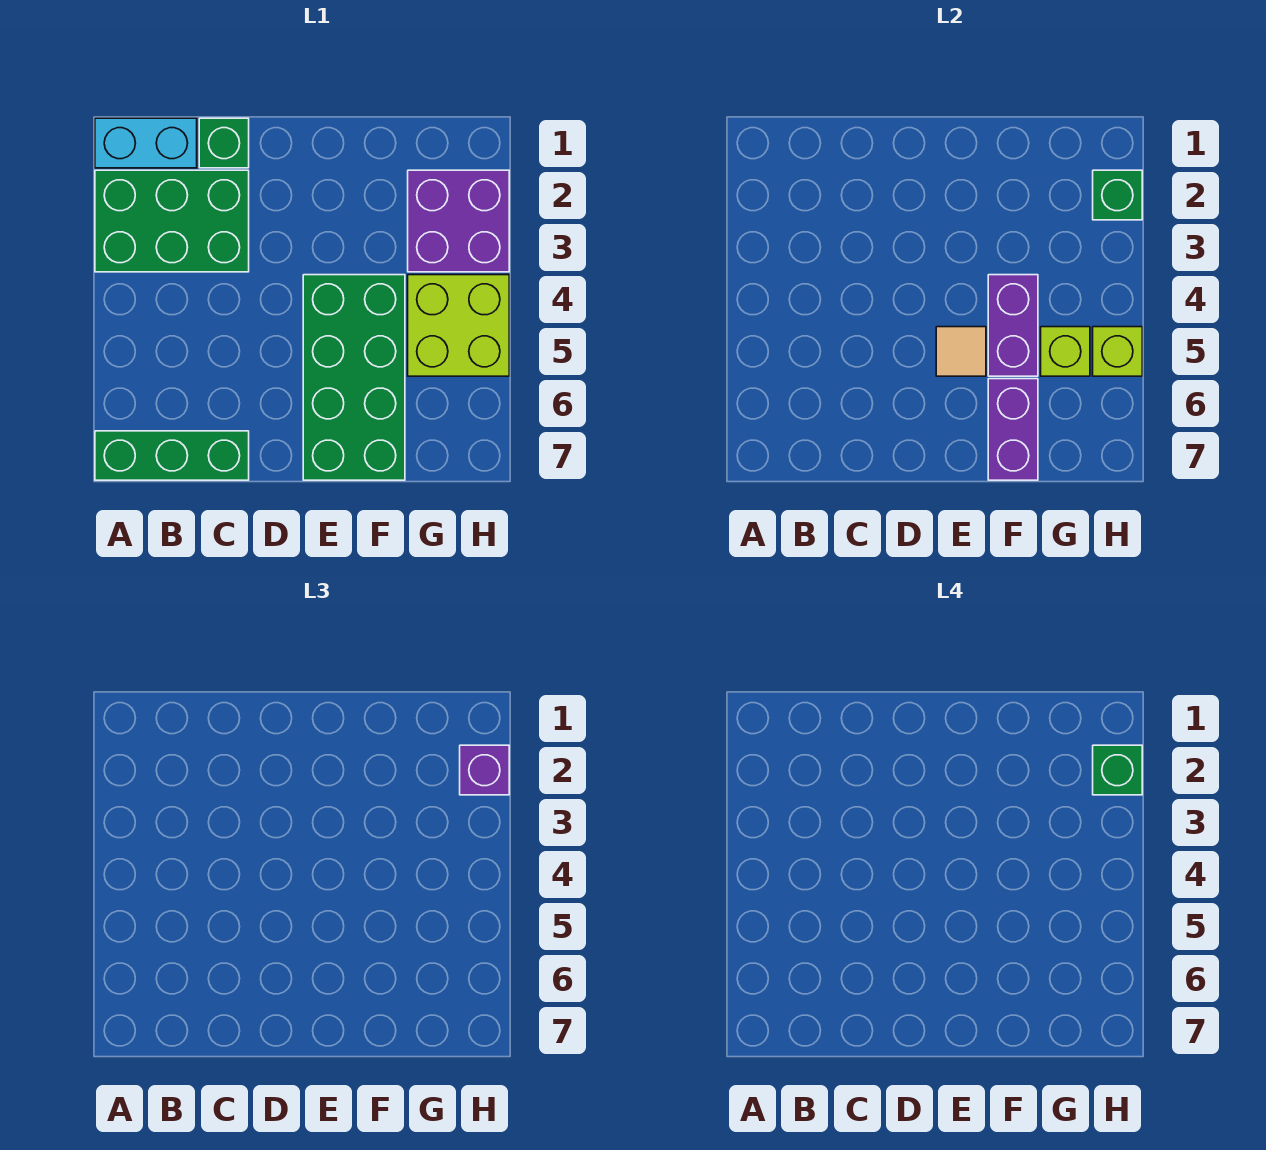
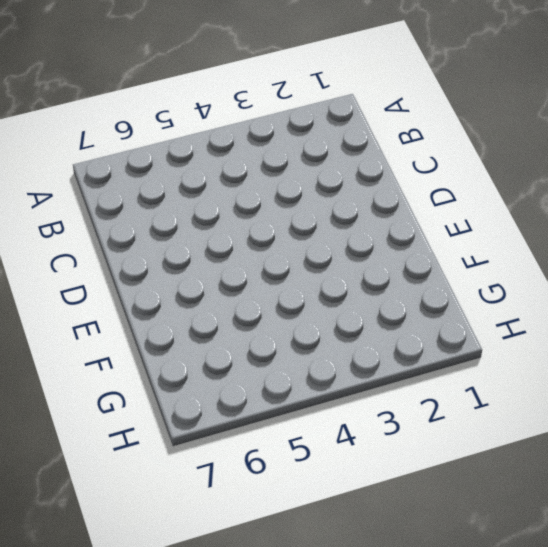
none -> cyan brick A1:B1 level 1
none -> green brick A2:C3 level 1
none -> green brick A7:C7 level 1

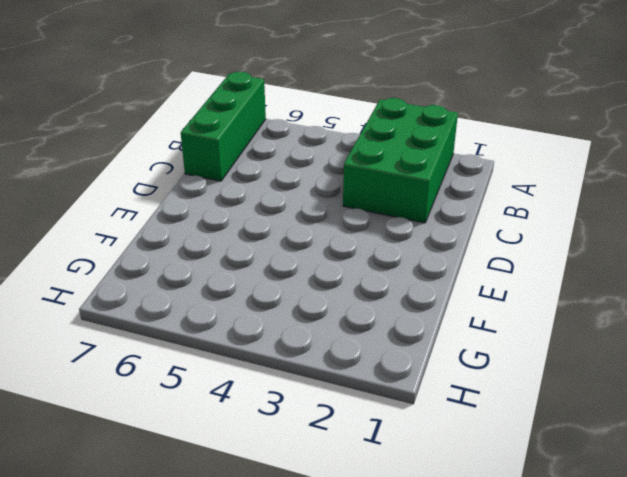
none -> cyan brick A1:B1 level 1
none -> green brick C1 level 1
none -> green brick E4:F7 level 1

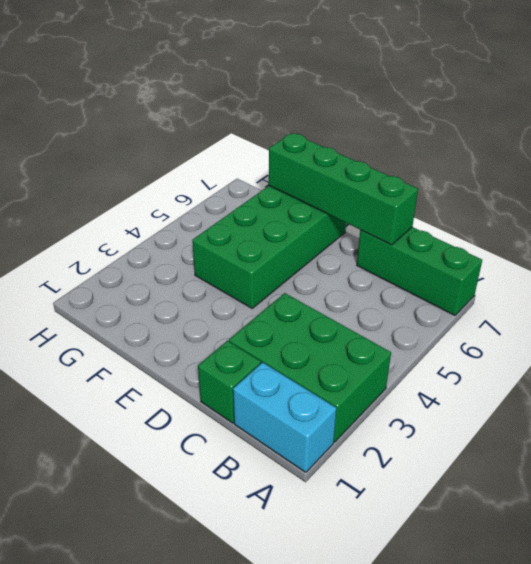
green brick C7:F7 level 2 -> purple brick F6:F7 level 2
none -> purple brick G2:H3 level 1
none -> lime brick G4:H5 level 1
none -> tan tile E5 level 2

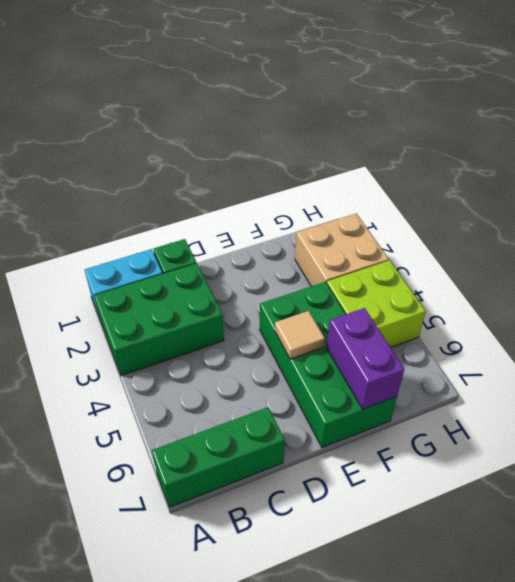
tan brick G2:H3 level 1 -> purple brick G2:H3 level 1
none -> purple brick F4:F5 level 2
none -> lime brick G5 level 2
none -> green brick H2 level 2

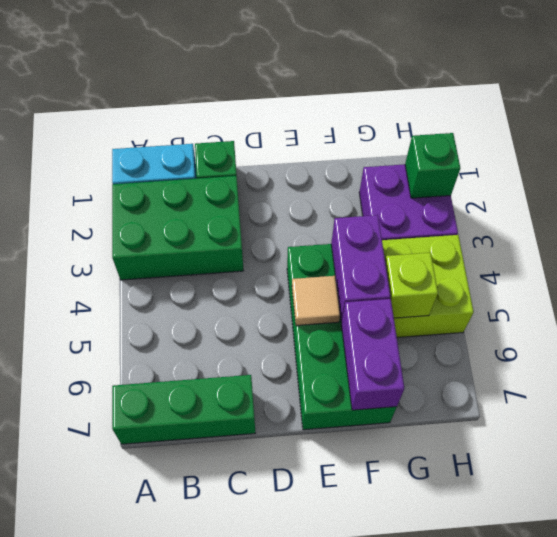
none -> lime brick H5 level 2
none -> purple brick H2 level 3
none -> green brick H2 level 4

